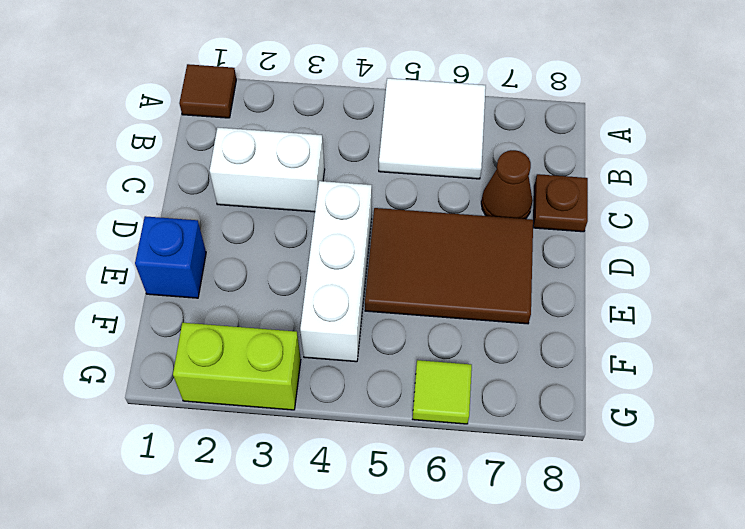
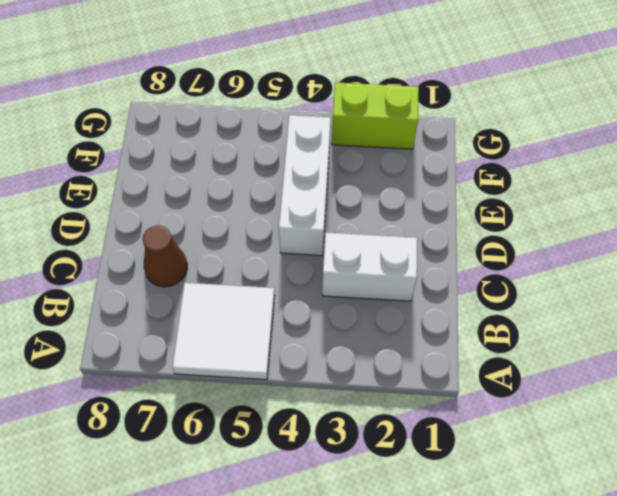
none -> brown tile A1 level 1
none -> brown plate C8 level 1

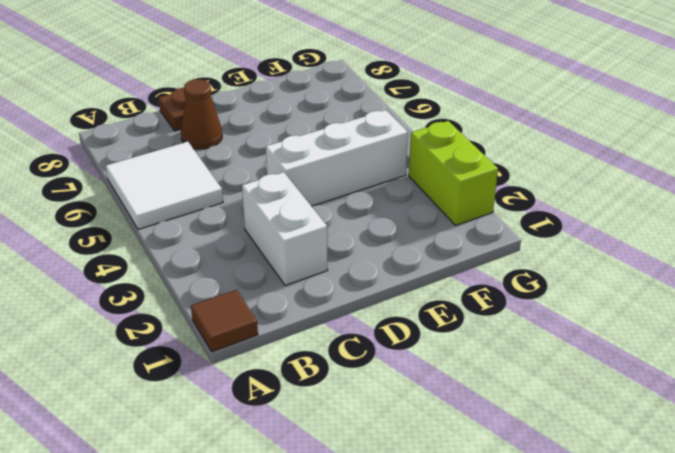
none -> brown tile D5:E7 level 1
none -> blue brick E1 level 1

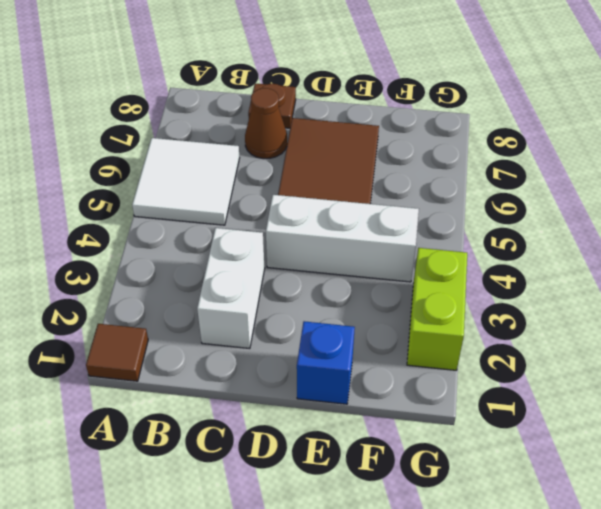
none -> lime tile G6 level 1

